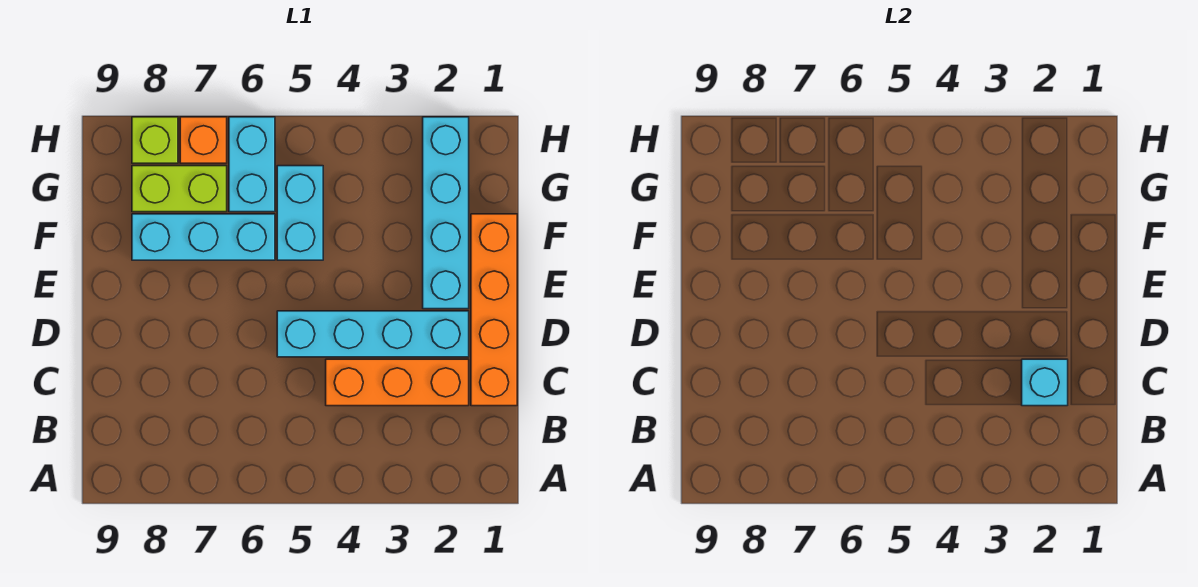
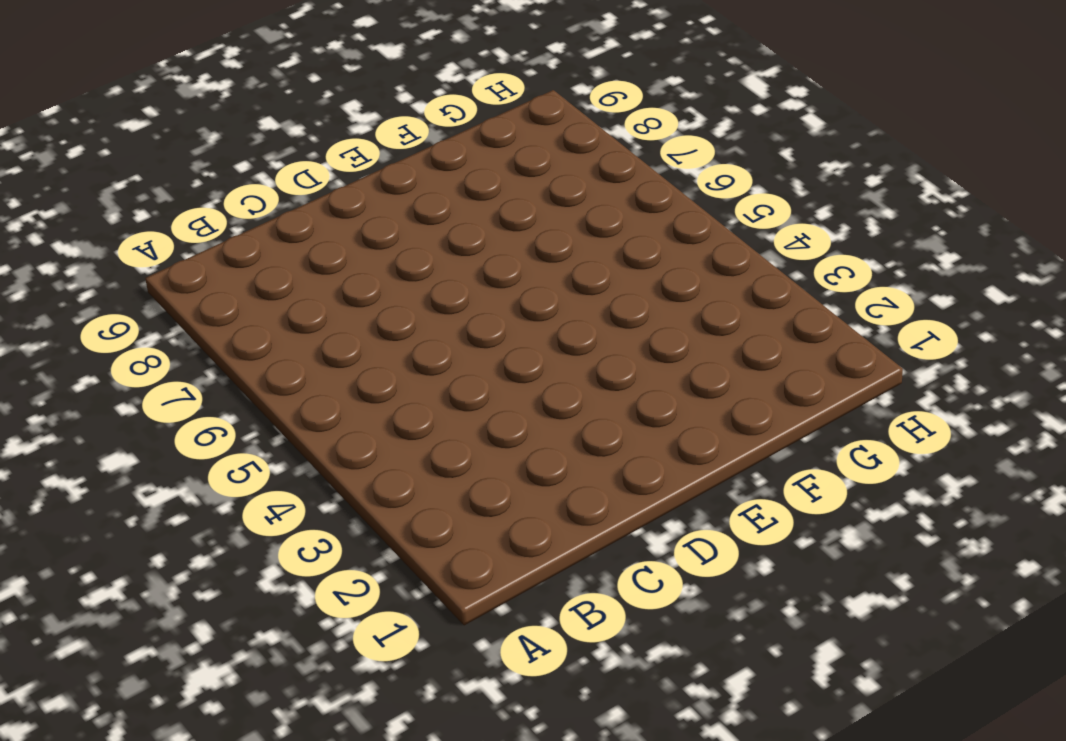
none -> orange brick C1:F1 level 1
none -> orange brick C2:C4 level 1

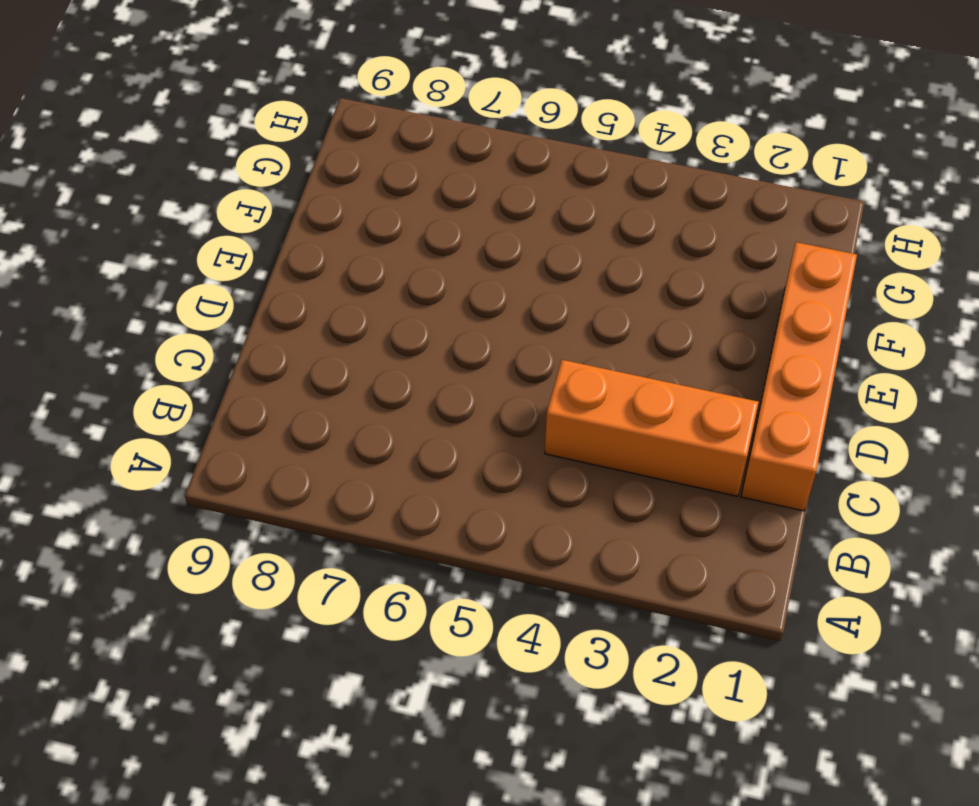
none -> cyan brick D2:D5 level 1
none -> cyan brick E2:H2 level 1

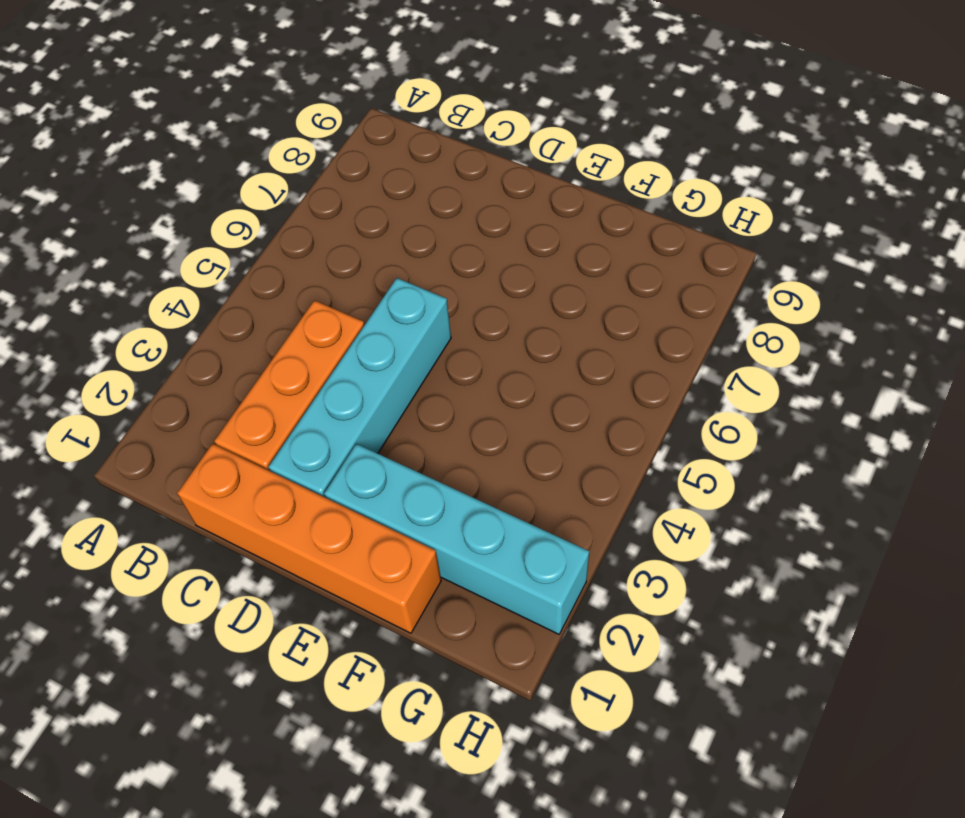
none -> cyan brick F5:G5 level 1
none -> cyan brick F6:F8 level 1

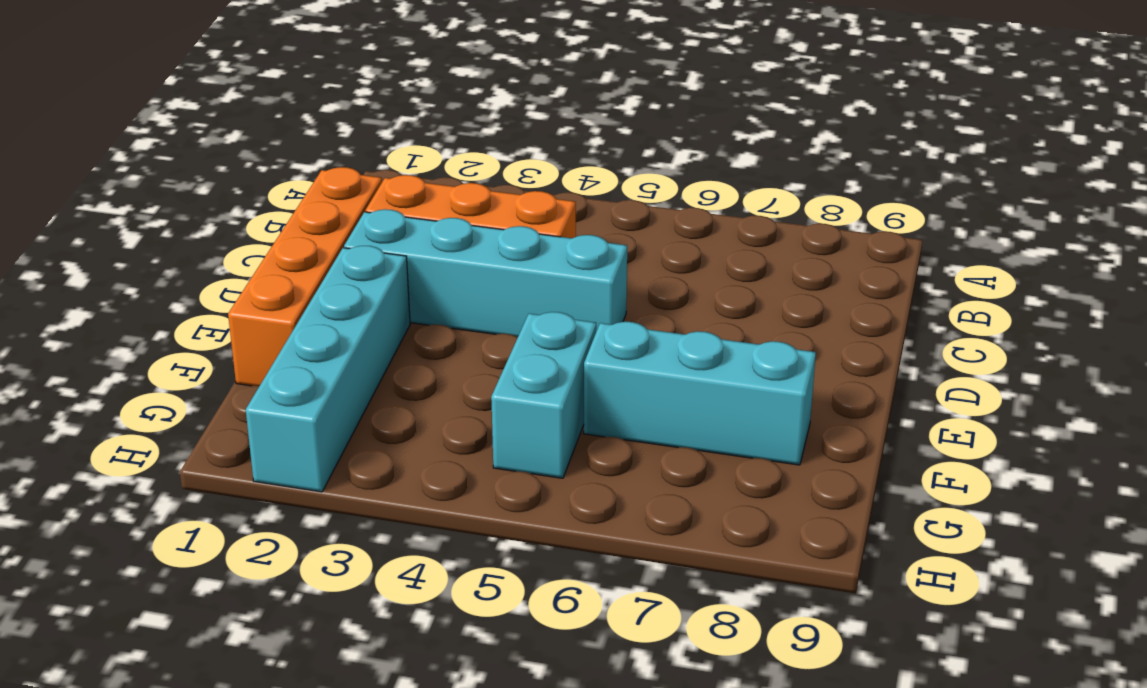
none -> cyan brick G6:H6 level 1
none -> lime brick G7:G8 level 1

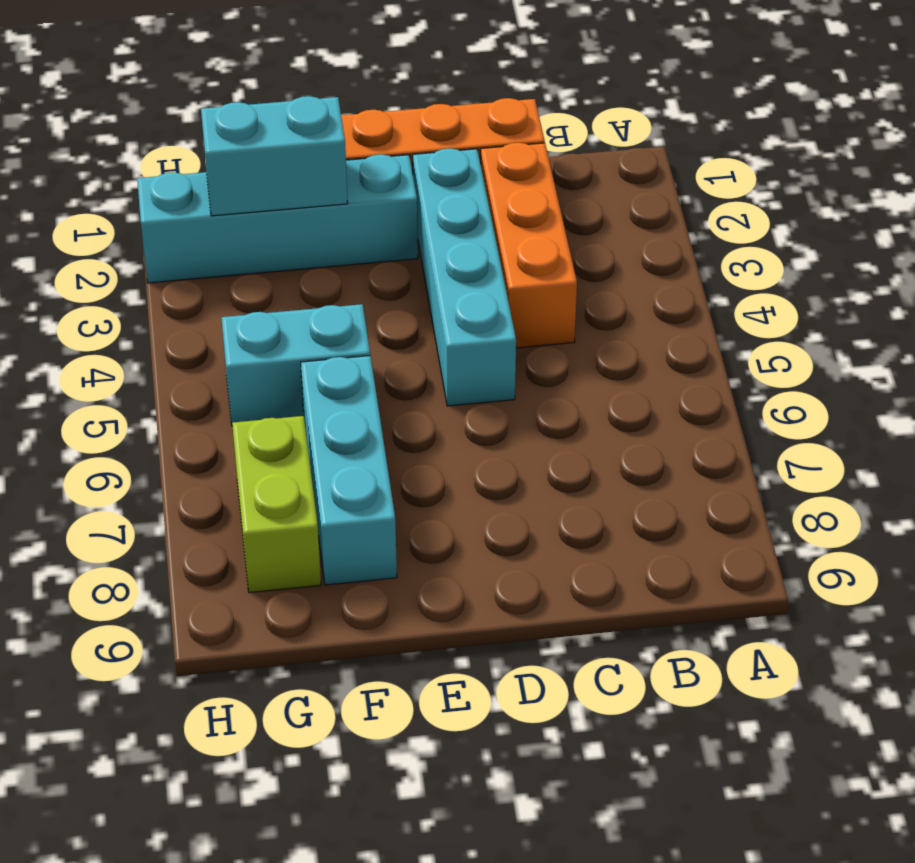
cyan brick F2:G2 level 2 -> cyan brick G6:H6 level 1
none -> orange brick H7 level 1
none -> lime brick H8 level 1

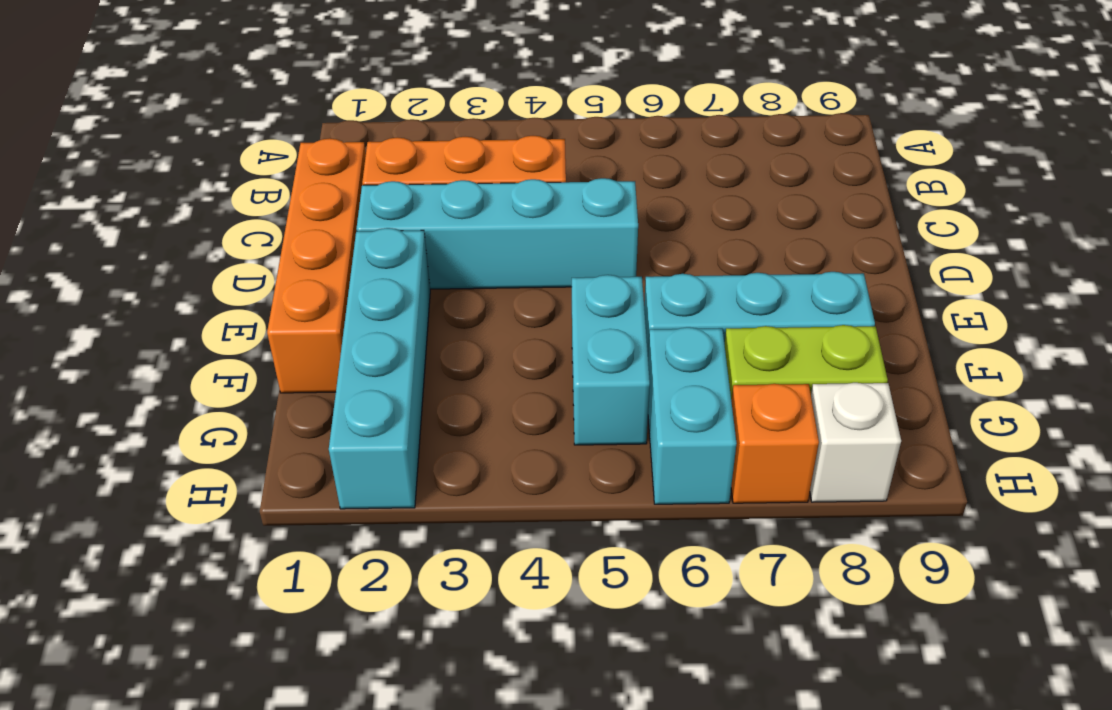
white brick H8 level 1 -> lime brick H8 level 1
none -> cyan brick C2 level 2

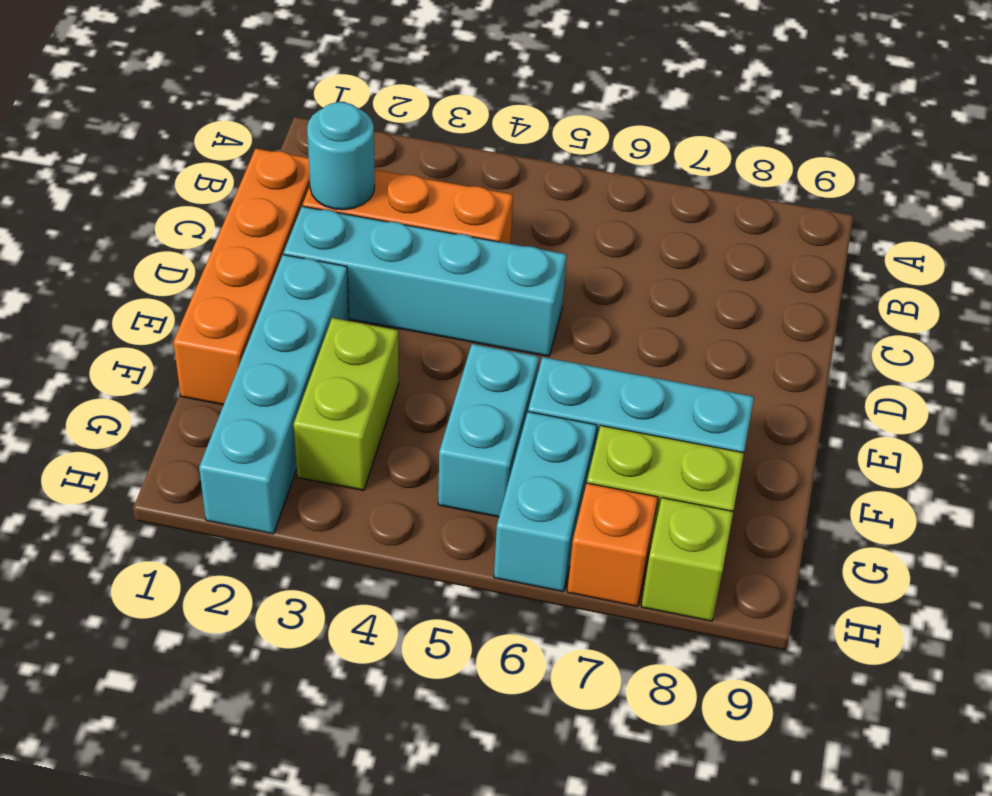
cyan round brick C2 level 2 -> cyan brick C2 level 2
lime brick F3:G3 level 1 -> none

